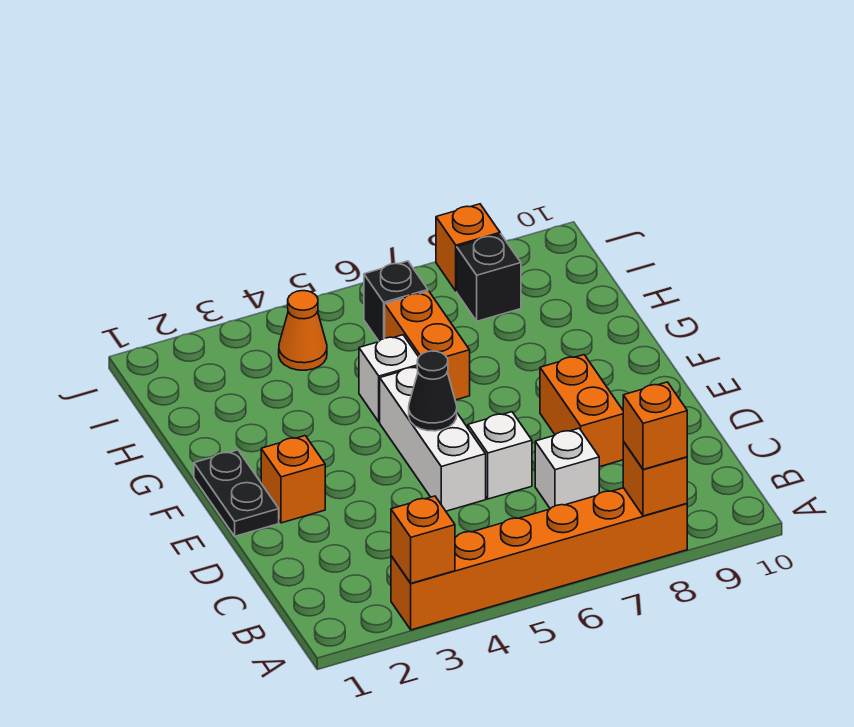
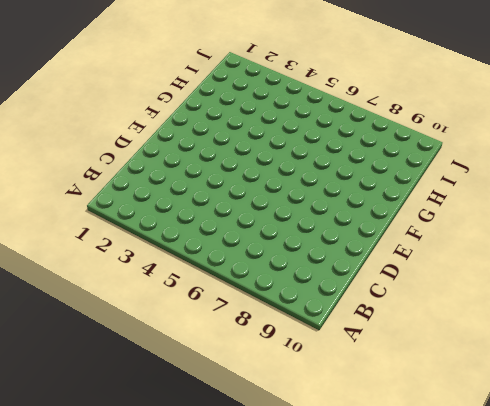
none -> orange brick A3:A8 level 1
none -> white brick C7 level 1
none -> white brick D5:F5 level 1

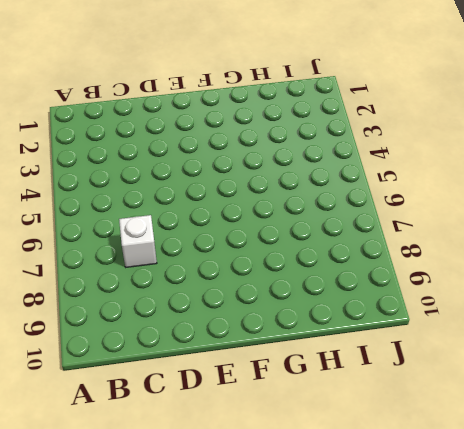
none -> orange brick A3:A8 level 1
none -> white brick D5:F5 level 1
none -> white brick D6 level 1

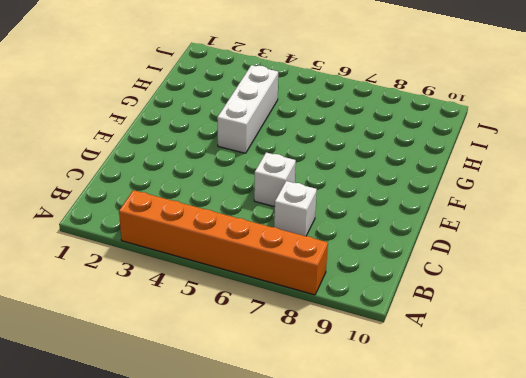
white brick F4:H4 level 1 -> white brick D5:F5 level 1
none -> orange brick D8:E8 level 1
none -> black plate E1:F1 level 1
none -> orange brick E2 level 1

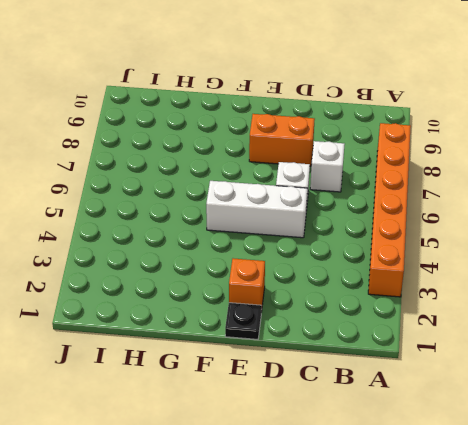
black plate E1 level 1 -> black plate E1:F1 level 1
none -> white brick G5 level 1
none -> orange brick G6:H6 level 1
none -> orange cone I4 level 1

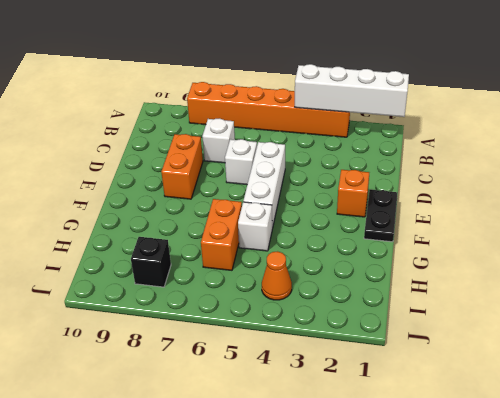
white brick A1:A4 level 2 -> orange brick A3 level 2
none -> black brick I6 level 1
none -> orange brick J8 level 1
none -> orange brick A8 level 2

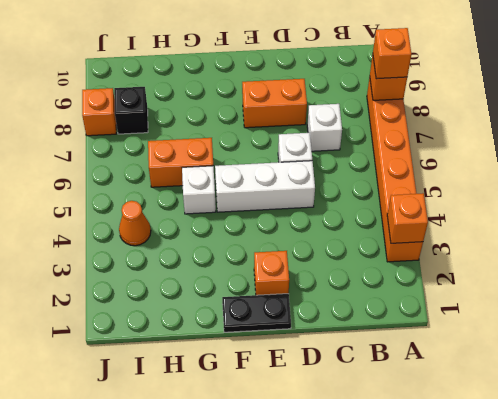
none -> black brick I6 level 1
none -> black cone E5 level 2

